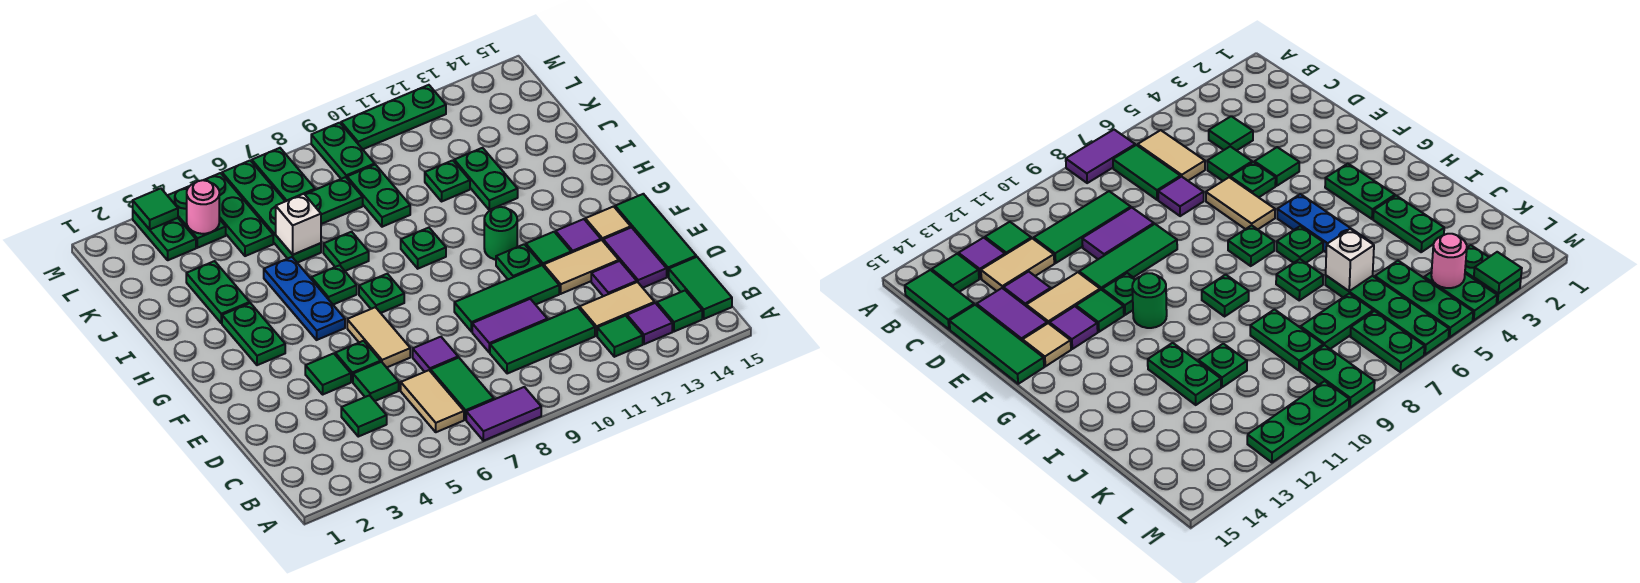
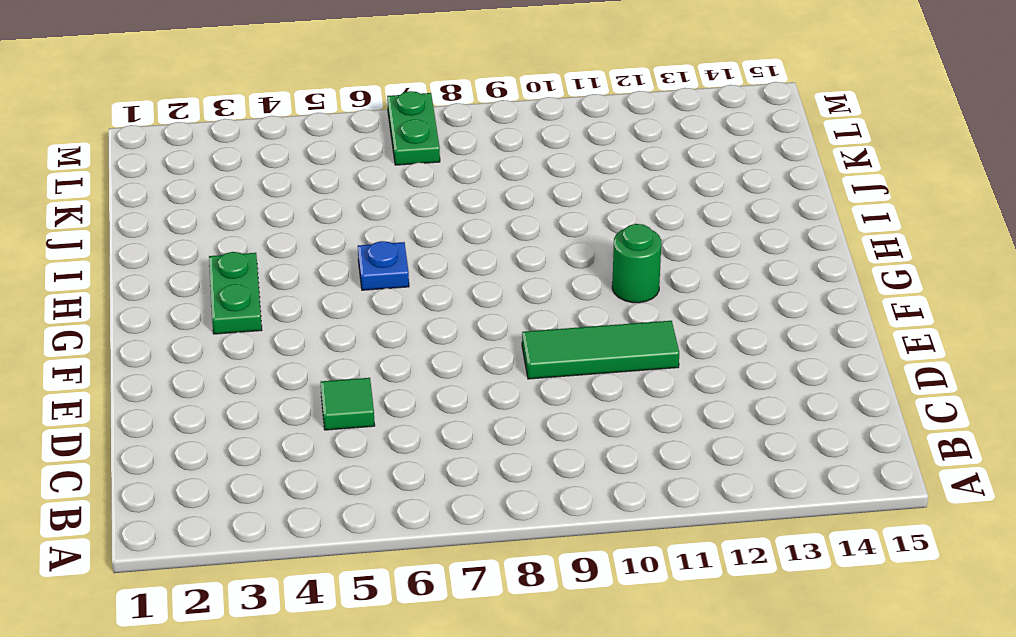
blue plate H6 level 1 -> green plate H6 level 1
none -> purple tile A7:A8 level 1
none -> tan tile B6:C6 level 1
none -> green tile B7:C7 level 1
none -> green tile B12 level 1

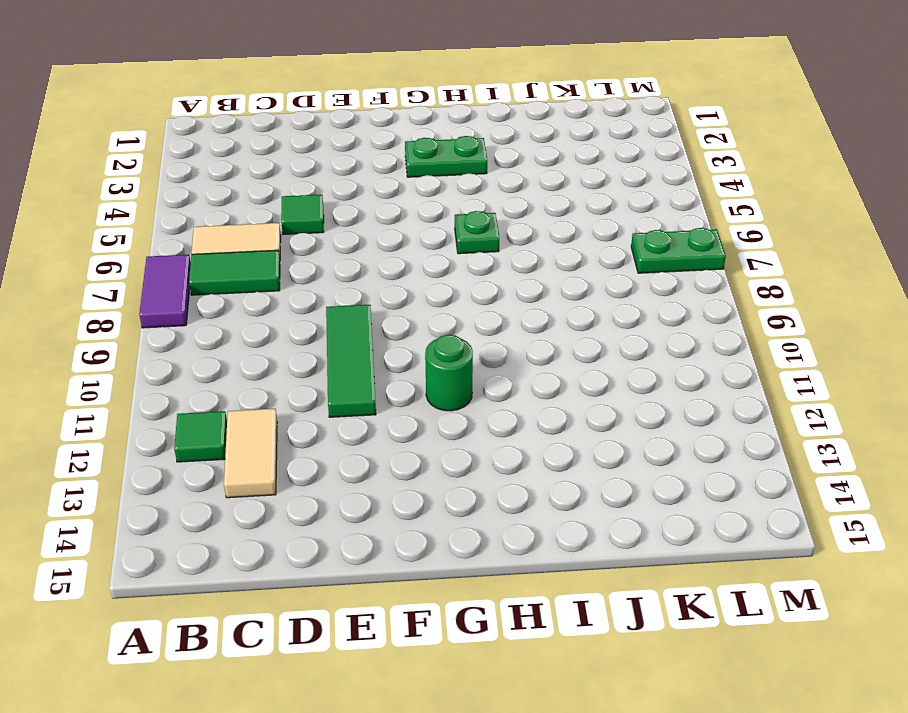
none -> purple tile B13 level 1
none -> green tile B14 level 1
none -> green tile B15:C15 level 1
none -> green tile C4 level 1

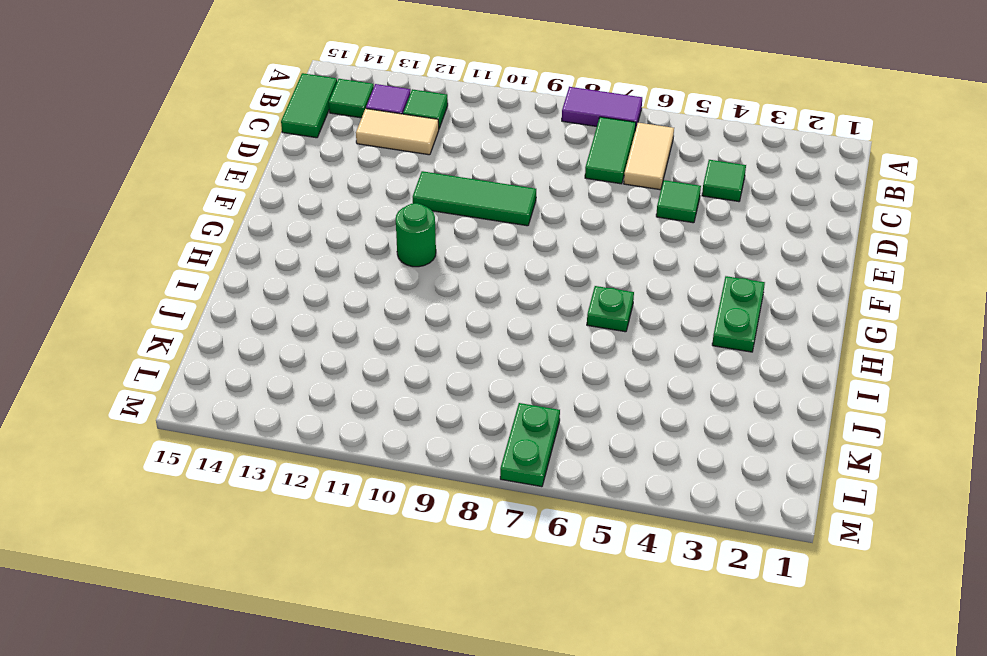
none -> green tile C9:C11 level 1
none -> purple tile D7 level 1
none -> purple tile D9:D10 level 1
none -> purple tile D13 level 1

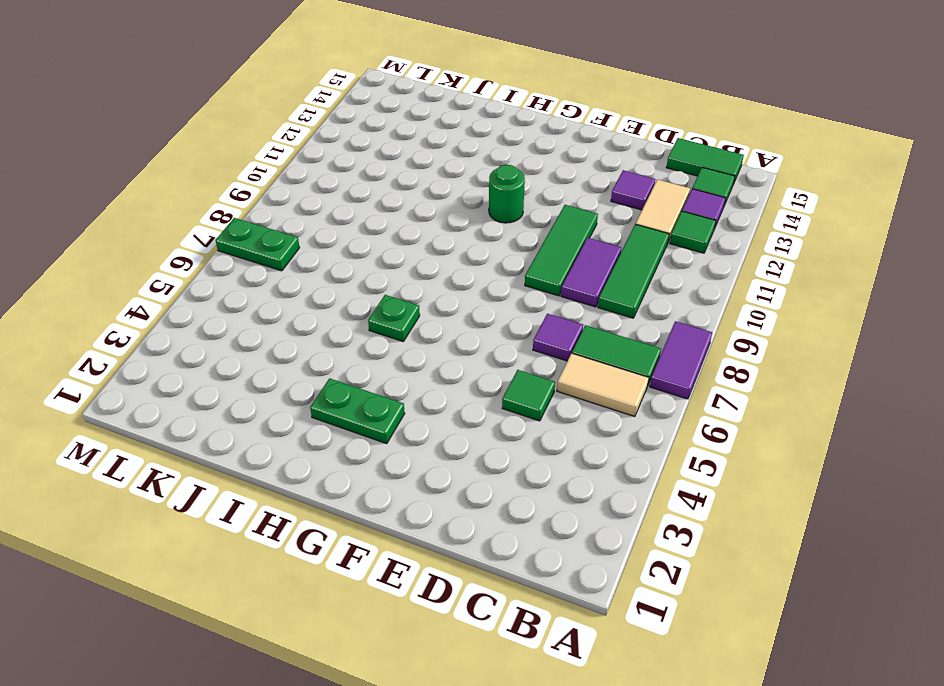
none -> green tile C4 level 1
none -> purple tile D14:E14 level 1
none -> green tile D15:F15 level 1
none -> green tile E4 level 1

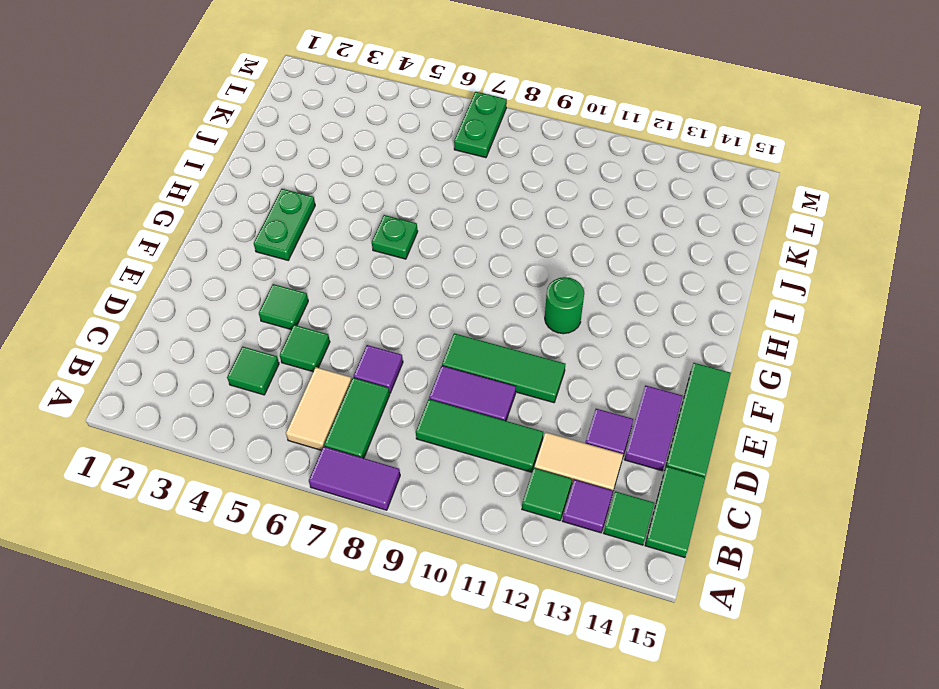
none -> green plate E5 level 1
none -> tan tile E6:F6 level 1
none -> tan tile E12:E13 level 1
none -> green plate F11 level 1

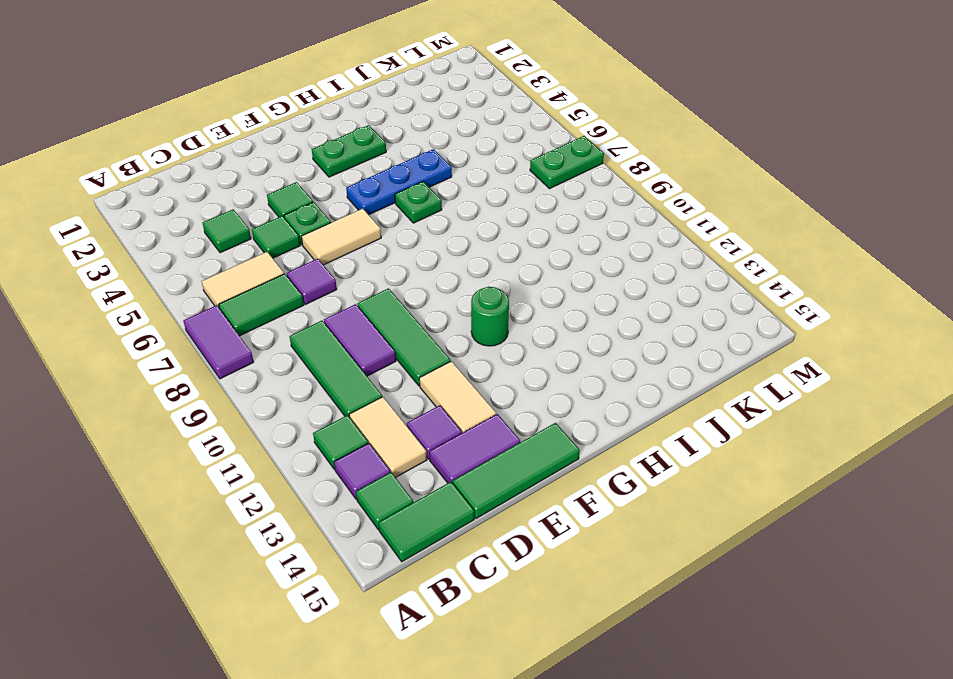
none -> green plate F11 level 1
none -> green tile F12 level 1
none -> purple tile F13 level 1
none -> tan tile F14 level 1

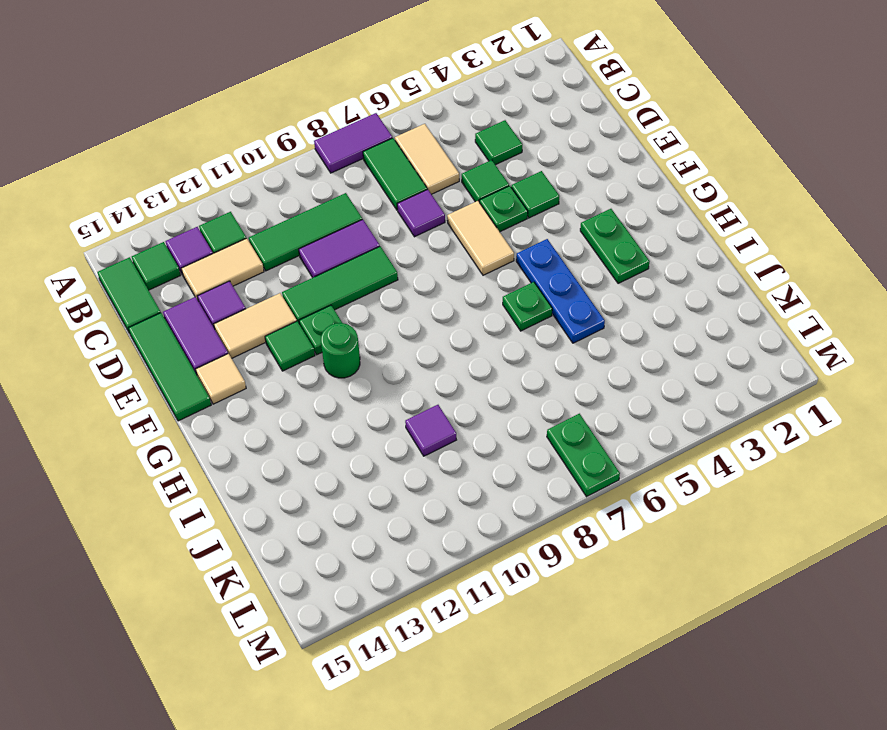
purple tile J10 level 1 -> purple tile F13 level 1
none -> green plate G7 level 1
none -> green plate H9 level 1
none -> green plate I3:J3 level 1
none -> green plate I7 level 1

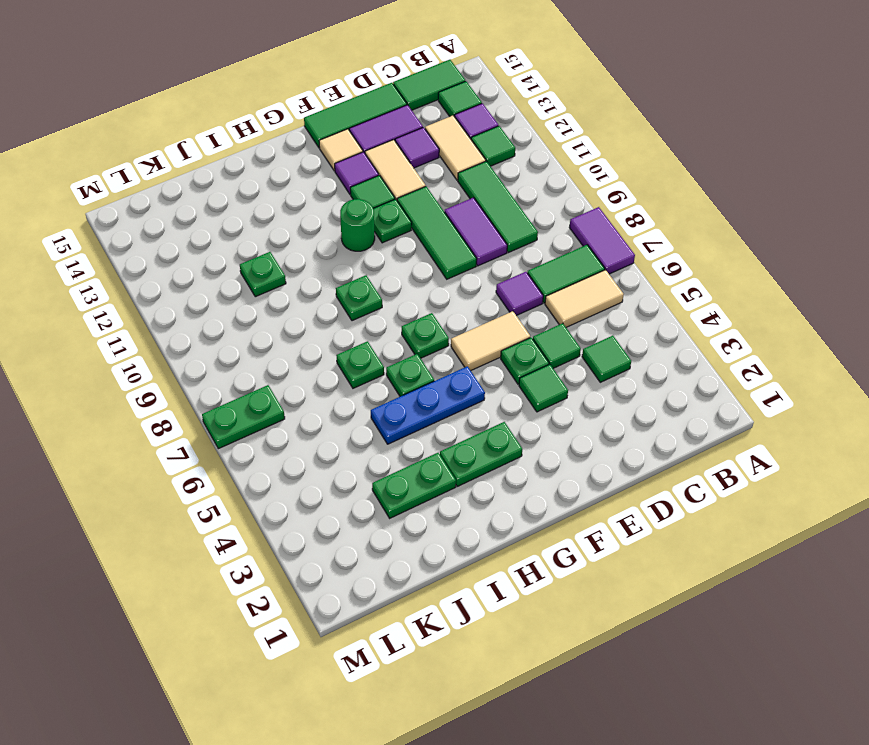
none -> green plate I12:J12 level 1
none -> green plate J6:M6 level 1
none -> green plate J9:K9 level 1
none -> green plate K5:M5 level 1

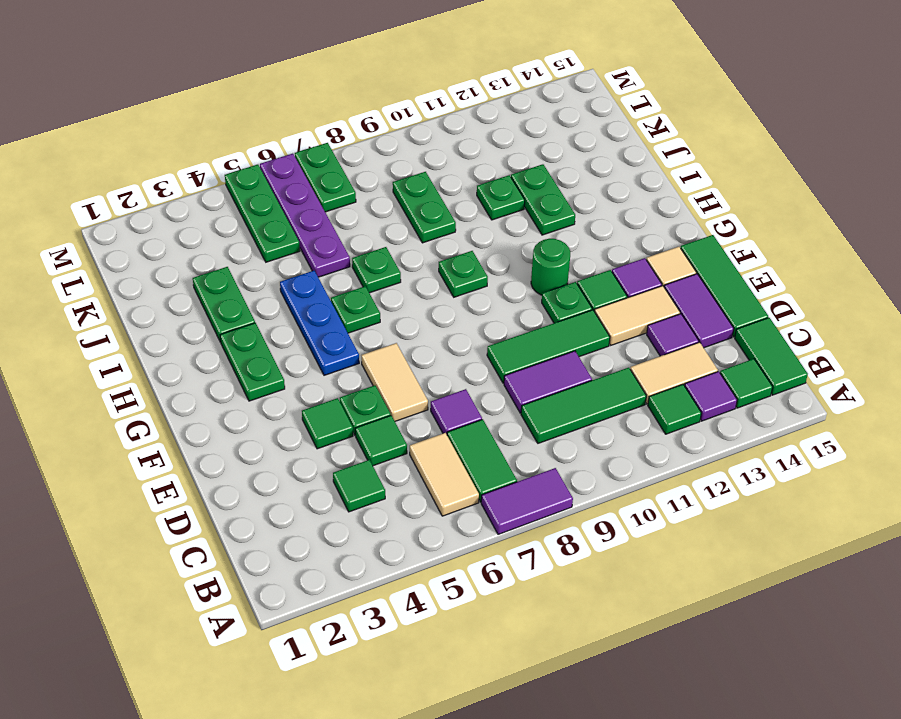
purple plate J6:M6 level 1 -> green plate J6:M6 level 1
none -> green plate G7 level 1
none -> green plate K7:K8 level 1
none -> green plate L3:M3 level 1
none -> green plate L4:M4 level 1

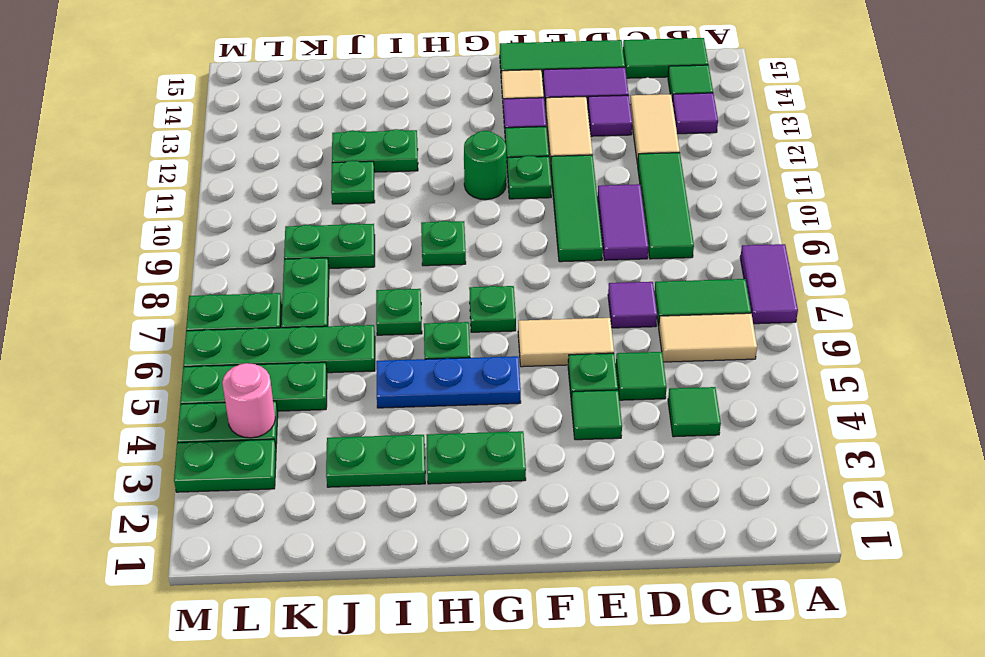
none -> green tile B12 level 1
none -> green plate L9:M9 level 1
none -> green plate M10:M12 level 1
none -> white brick J6 level 2

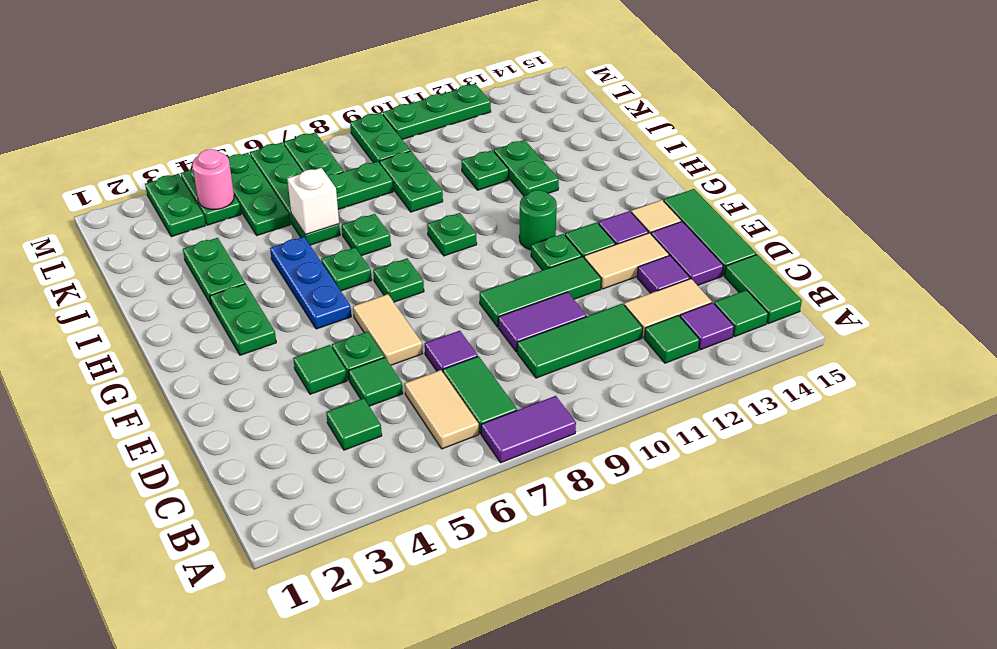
none -> green tile M3 level 2

